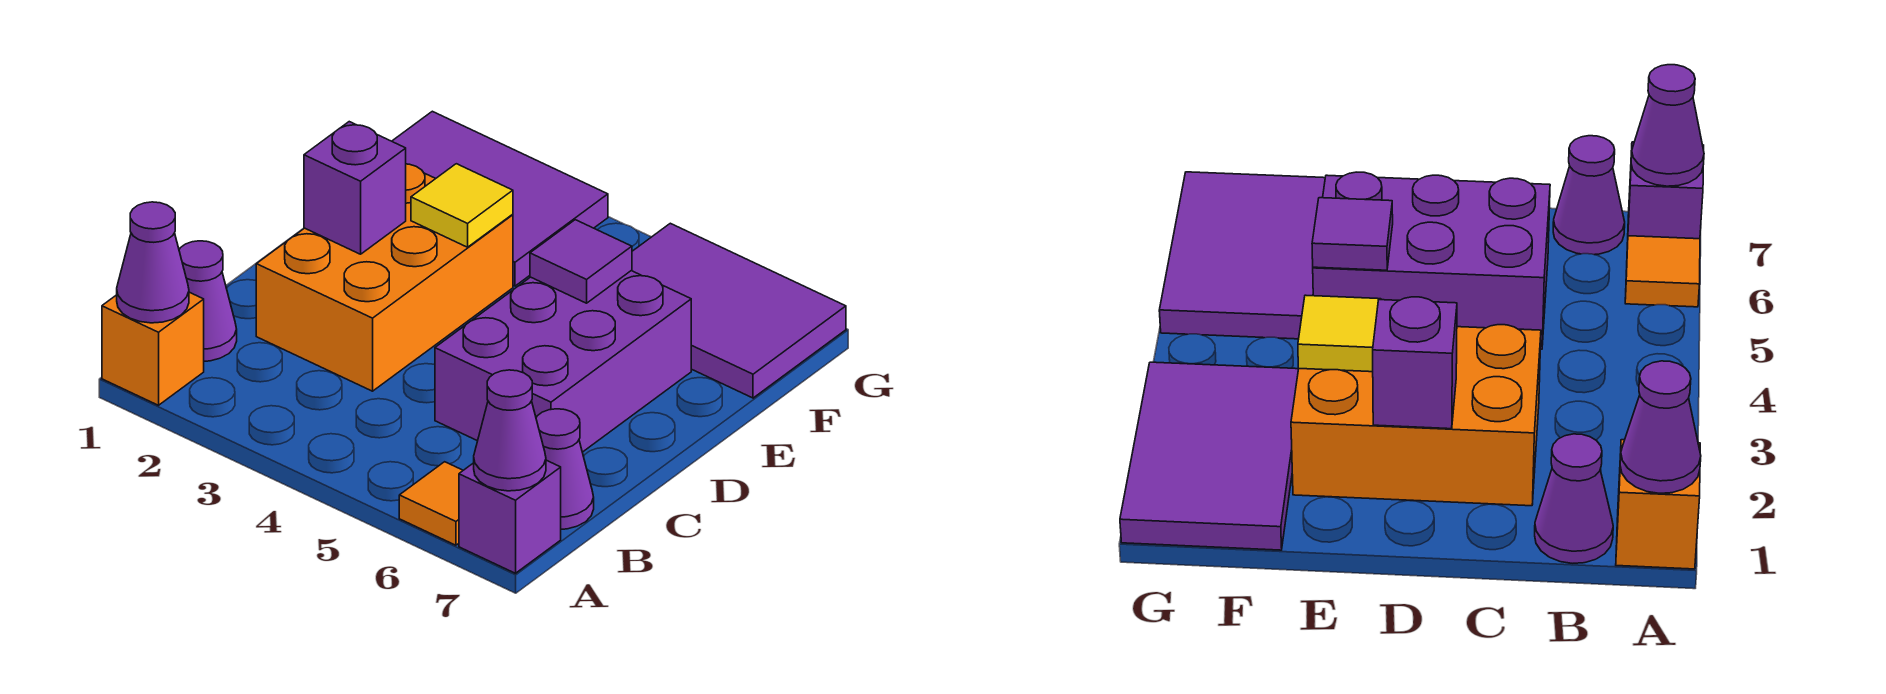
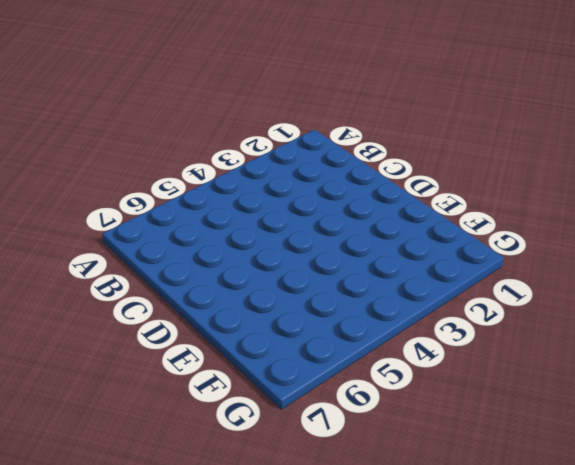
none -> orange brick A1 level 1
none -> orange tile A6 level 1
none -> purple brick A7 level 1

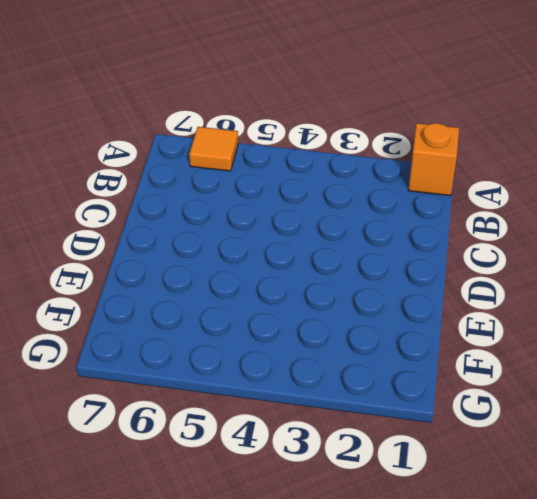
none -> purple brick A7 level 1
none -> purple cone B1 level 1
none -> purple cone B7 level 1

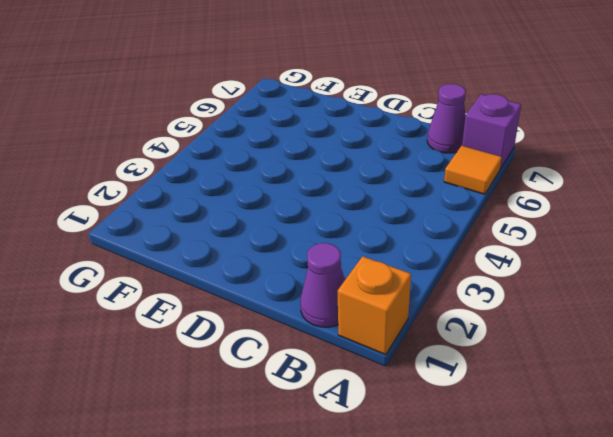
none -> orange brick C2:E3 level 1
none -> purple brick C5:E6 level 1
none -> purple tile F1:G3 level 1

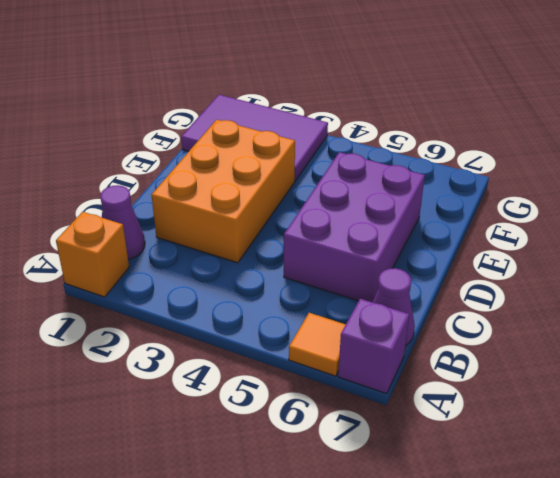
none -> purple tile F5:G7 level 1
none -> purple cone A1 level 2
none -> purple cone A7 level 2

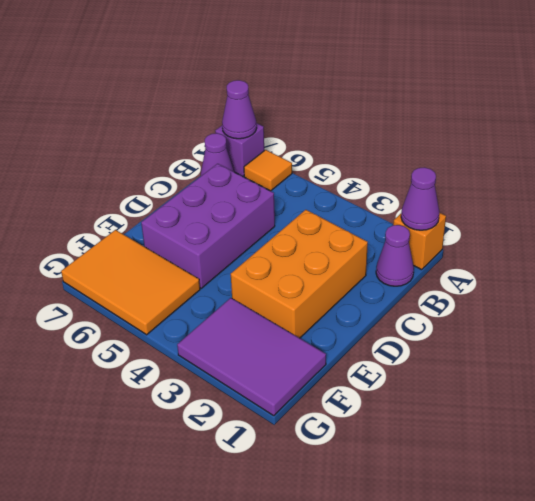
orange tile F5:G7 level 1 -> purple tile F5:G7 level 1
none -> purple brick D2 level 2
none -> yellow tile E3 level 2
none -> purple tile E5 level 2

